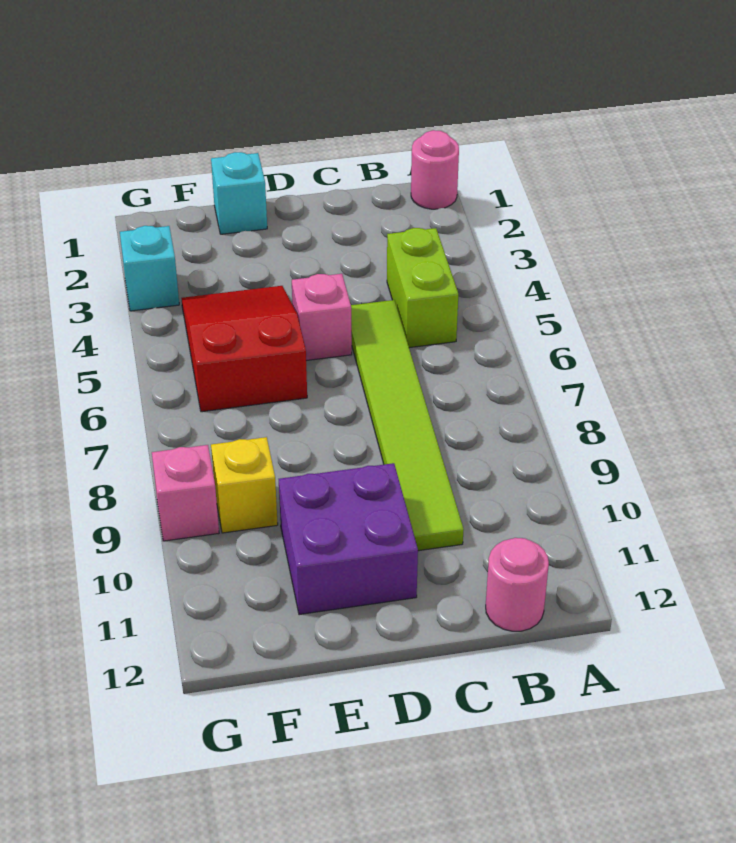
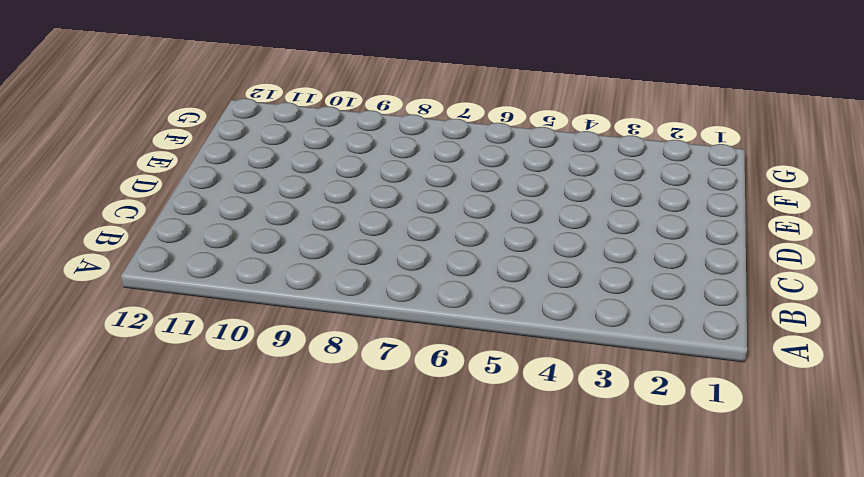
none -> pink round brick A1 level 1
none -> lime brick B4:B5 level 1

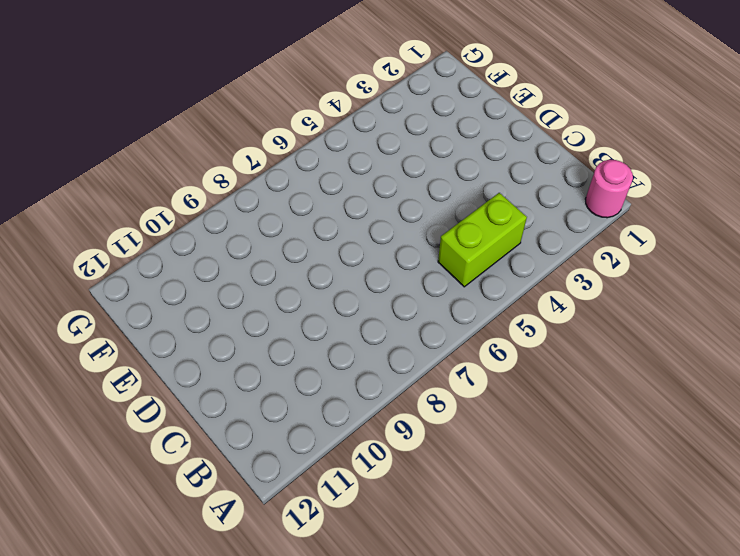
none -> pink round brick B12 level 1
none -> lime tile C5:C10 level 1

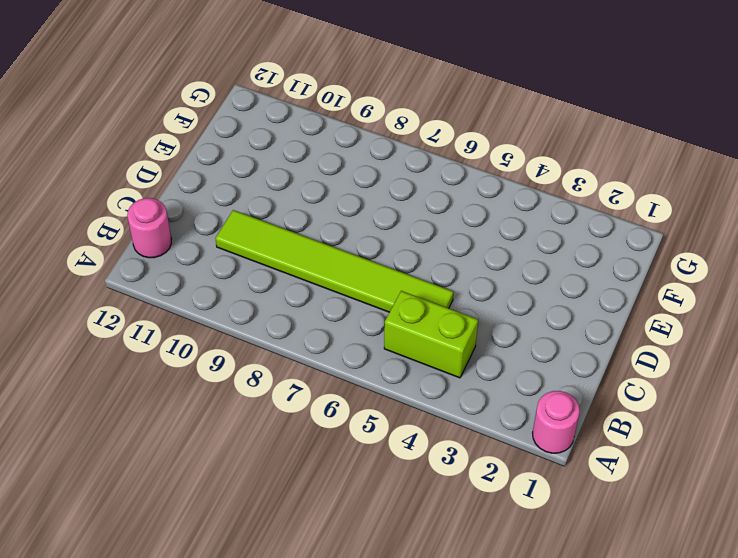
none -> pink brick D5 level 1
none -> purple brick D10:E11 level 1

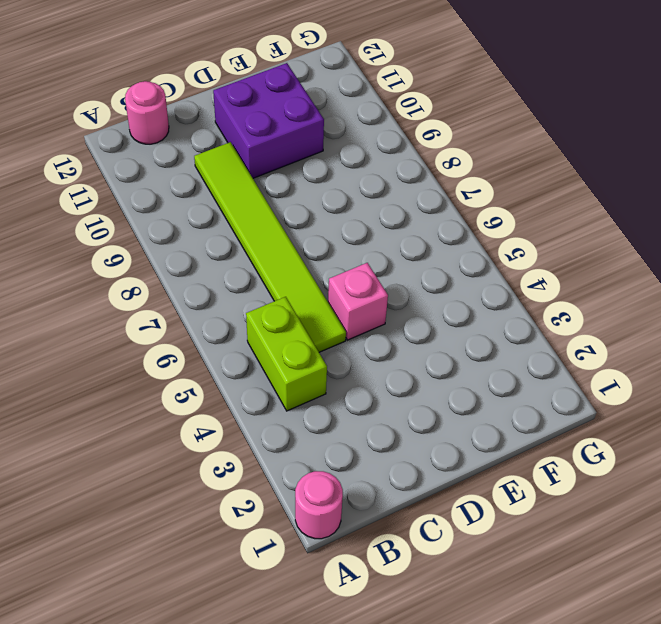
none -> cyan brick E1 level 1
none -> red slope E4:F6 level 1 top 6

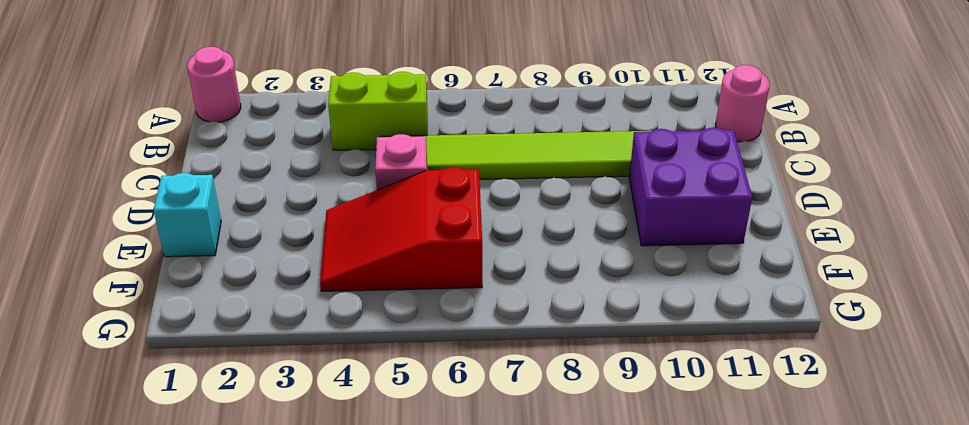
none -> yellow brick F9 level 1
none -> cyan brick G3 level 1

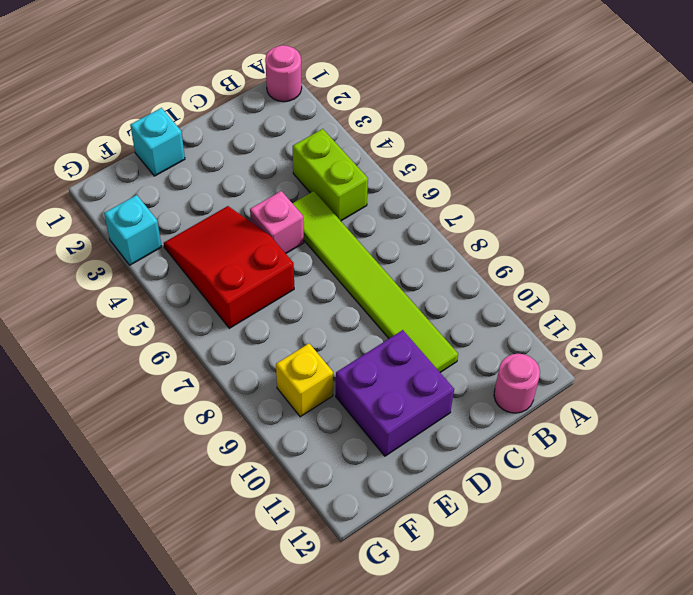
none -> pink brick G9 level 1

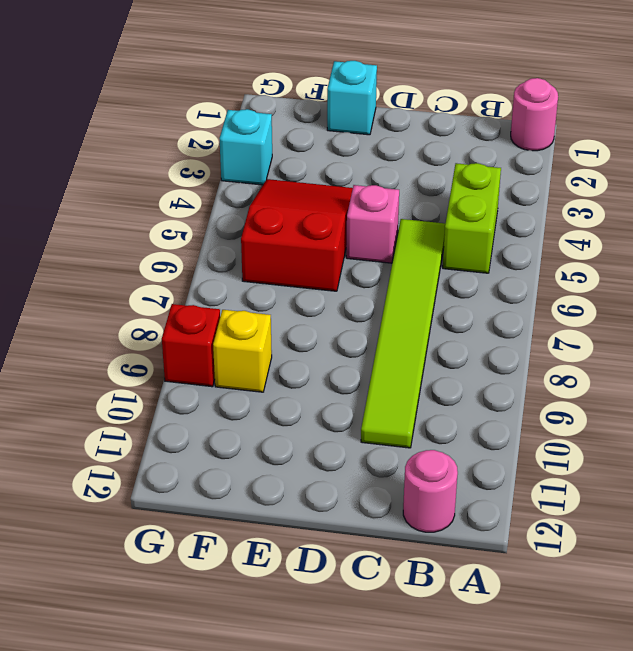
red brick G9 level 1 -> pink brick G9 level 1
none -> purple brick D10:E11 level 1

